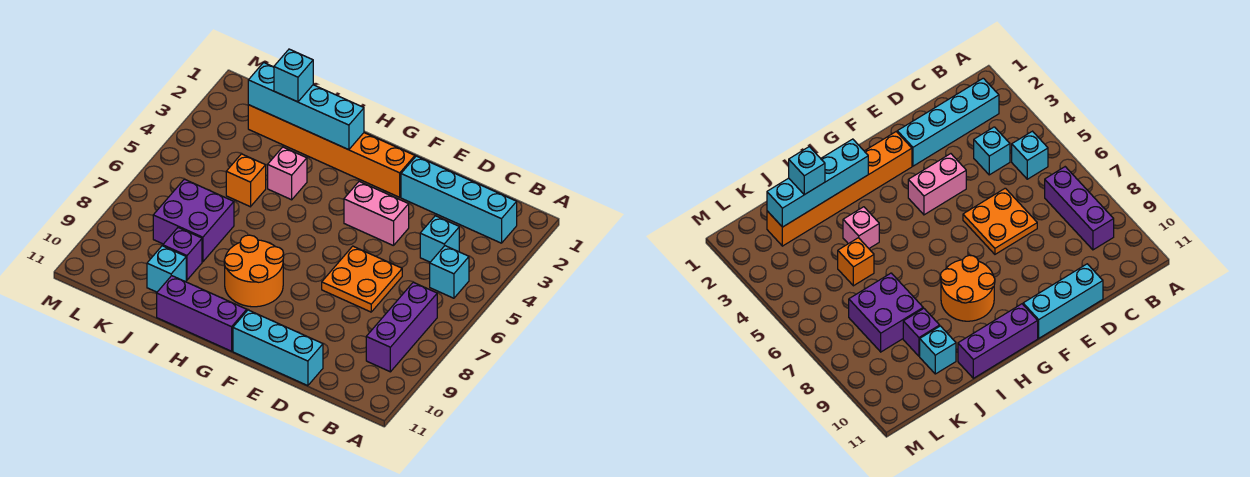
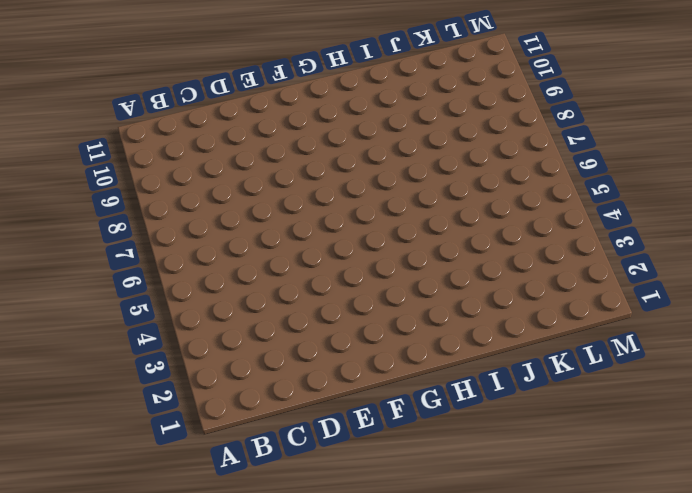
none -> cyan brick B2:E2 level 1
none -> cyan brick B5 level 1
none -> purple brick B7:B9 level 1

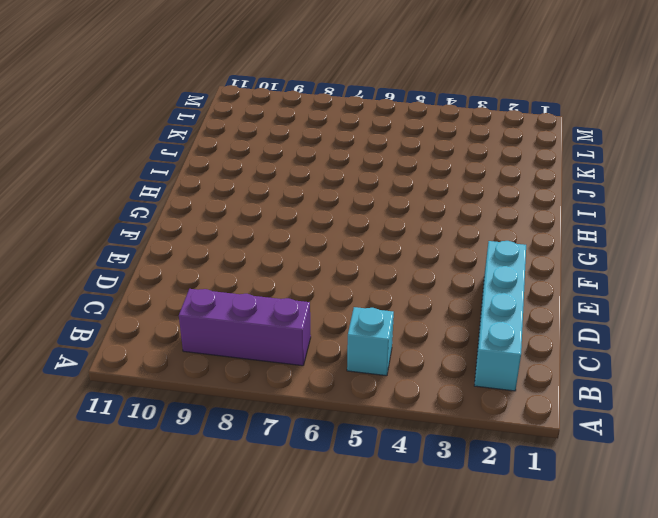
none -> cyan brick C4 level 1
none -> orange plate D6:E7 level 1
none -> cyan brick D11:F11 level 1

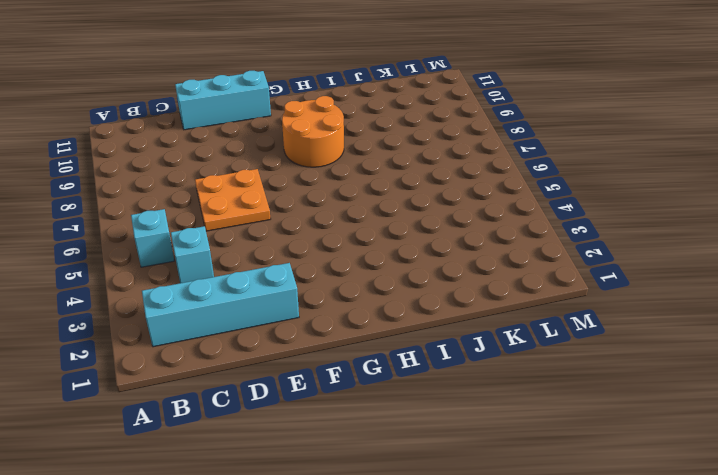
none -> purple brick B7:B9 level 1
none -> pink brick E4:F4 level 1
none -> orange brick F2:K2 level 1

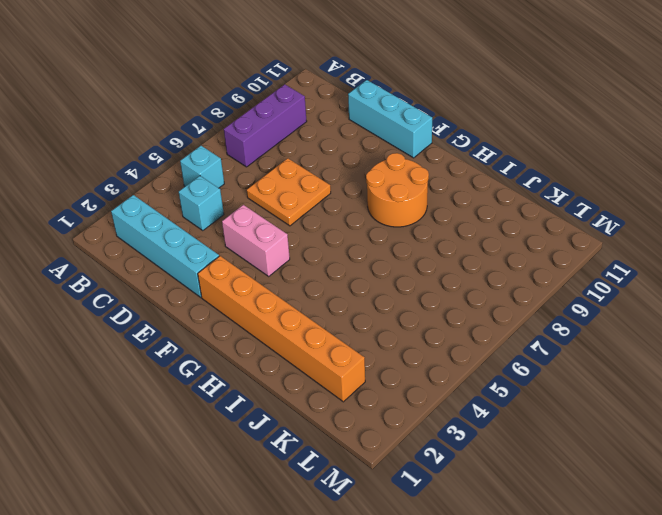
none -> purple brick G11:I11 level 1
none -> pink brick I4 level 1
none -> orange brick J5 level 1

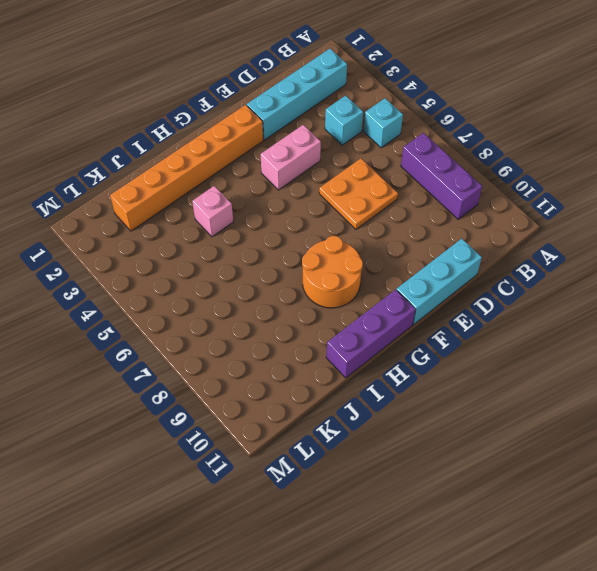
none -> orange brick J5 level 1
none -> purple brick J7:K8 level 1
none -> purple brick J9 level 1

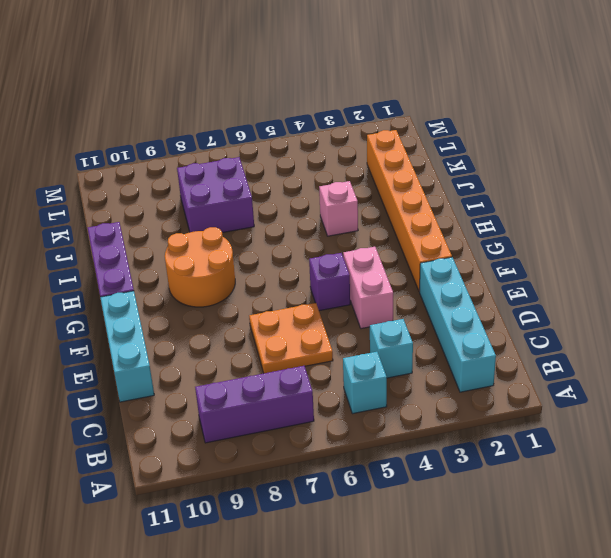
purple brick F5 level 1 -> purple brick J9 level 1
none -> orange brick J5 level 1
none -> cyan brick J10 level 1
none -> cyan brick H2:K2 level 2

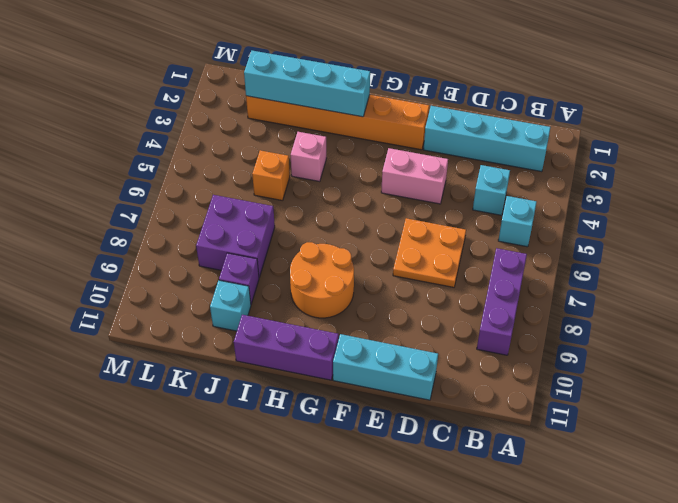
none -> cyan brick J2 level 3

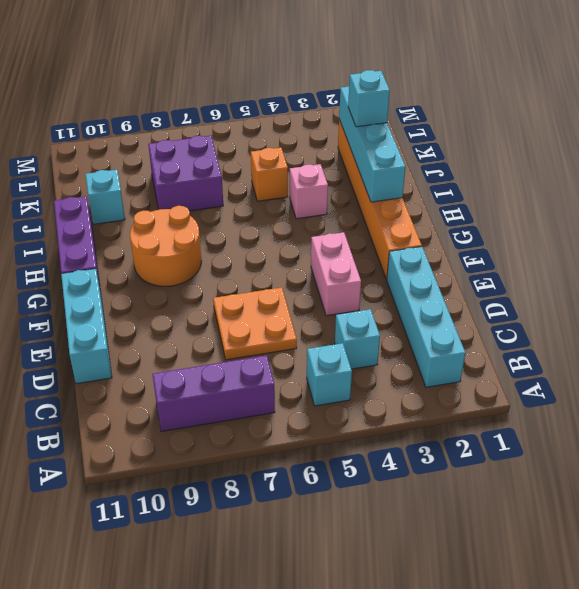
none -> purple brick J9 level 1

